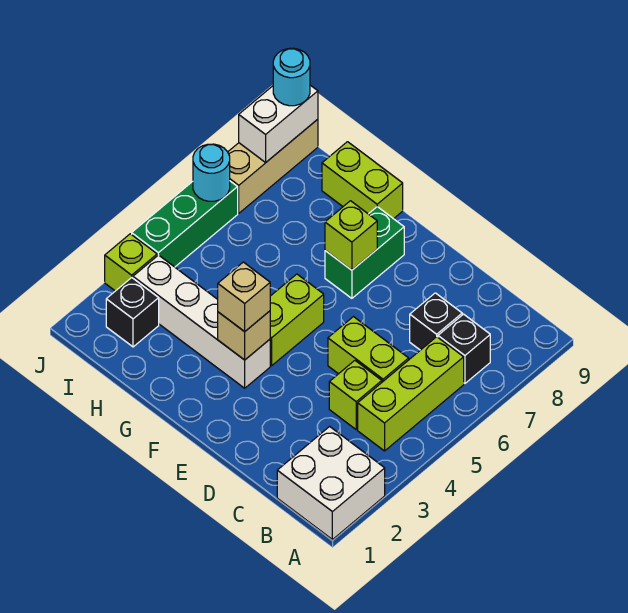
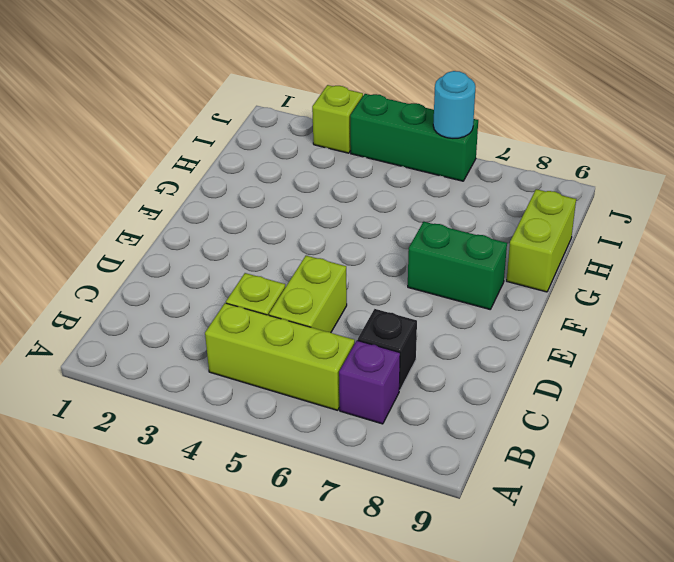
purple brick B7 level 1 -> black brick B7 level 1
none -> white brick A1:B2 level 1
none -> white brick F3:I3 level 1
none -> lime brick F4:F5 level 1

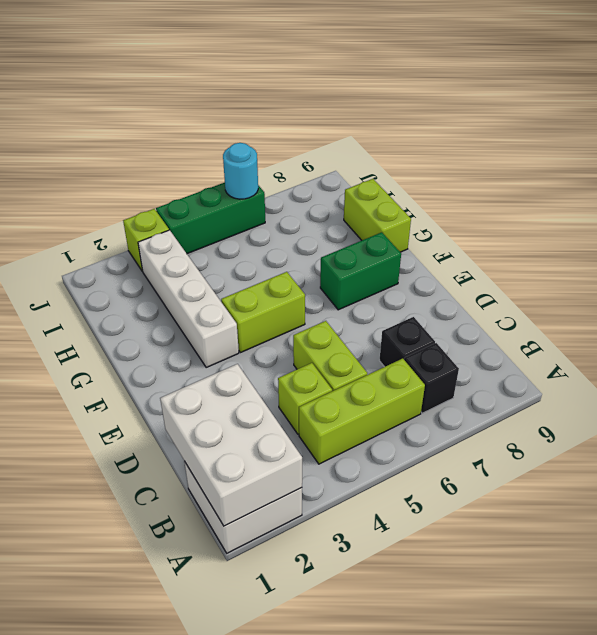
white brick A1:C2 level 2 -> none
none -> black brick I2 level 1
none -> tan brick J7:J9 level 1
none -> tan brick F3 level 2

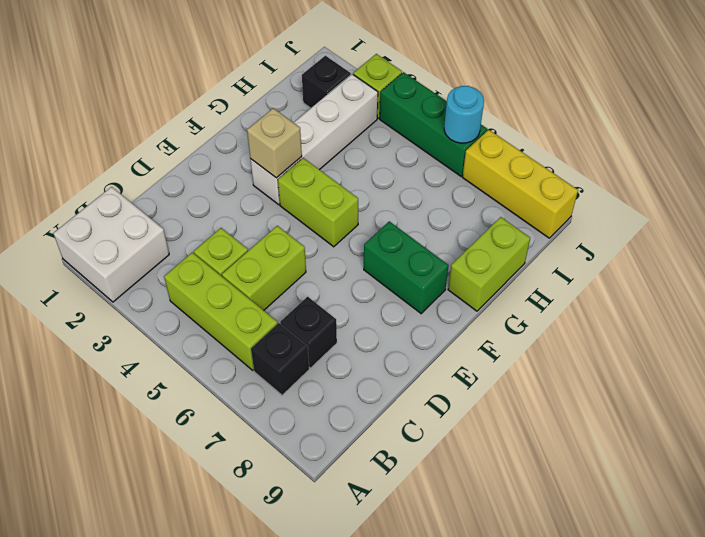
yellow brick J7:J9 level 1 -> tan brick J7:J9 level 1
none -> lime brick F7 level 2
none -> white brick J8:J9 level 2
none -> tan brick F3 level 3

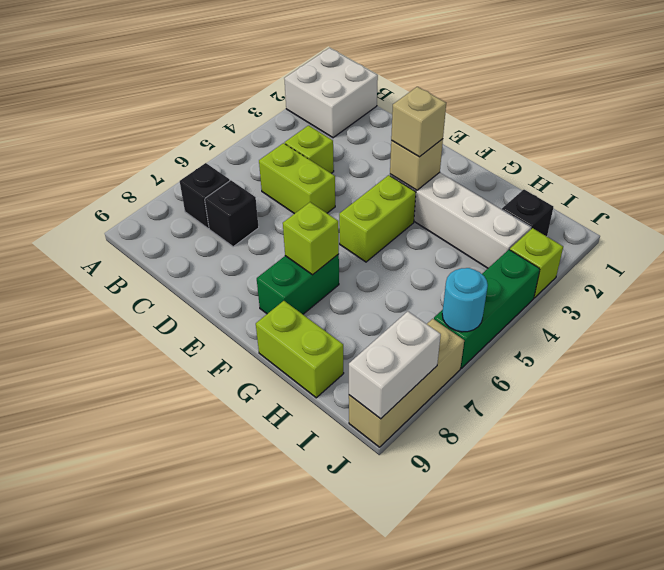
none -> lime brick B4:B6 level 1
none -> cyan round brick J9 level 3

